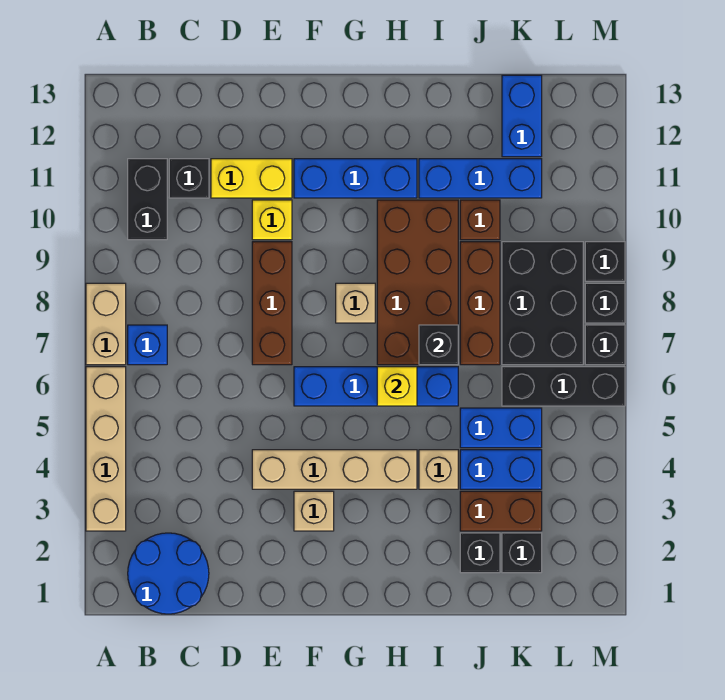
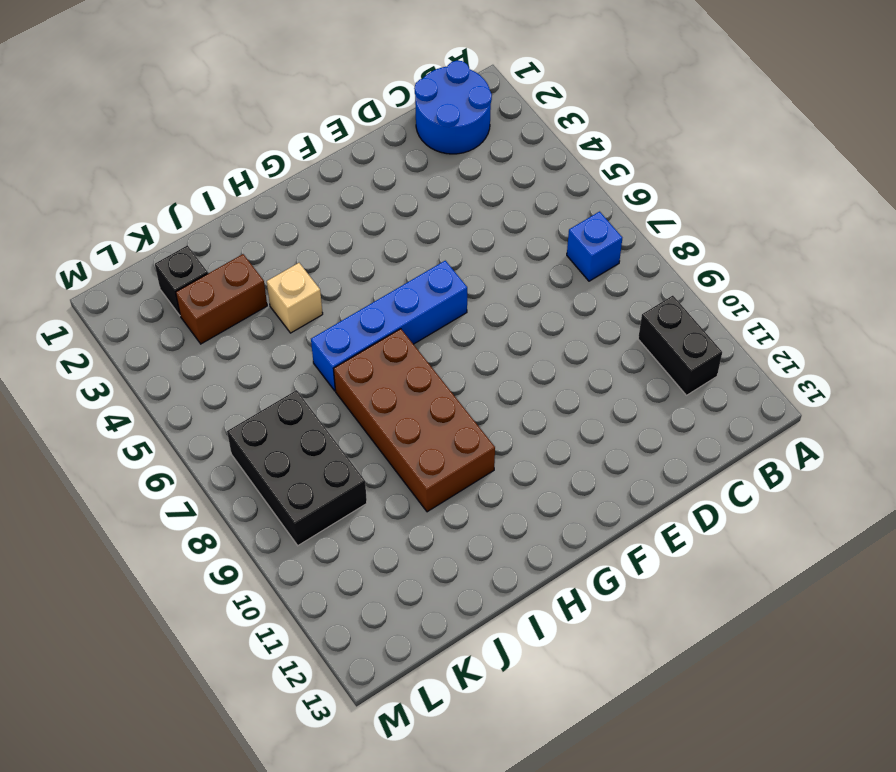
none -> tan brick A3:A6 level 1
none -> tan brick A7:A8 level 1
none -> black brick C11 level 1
none -> yellow brick D11:E11 level 1

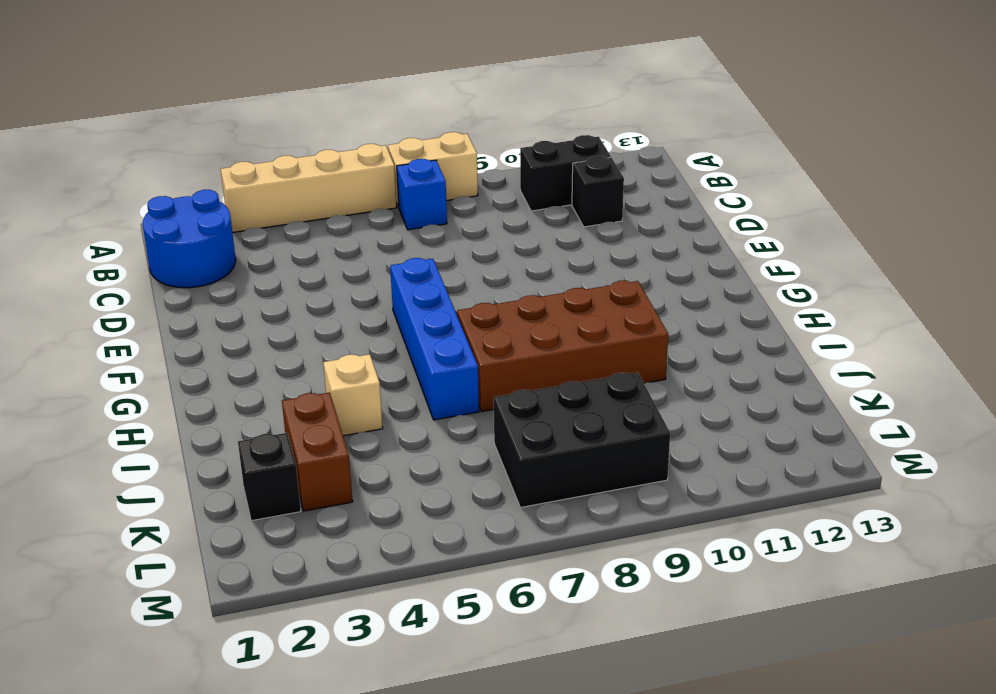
none -> yellow brick D11:E11 level 1
none -> tan brick E4:H4 level 1
none -> brown brick E7:E9 level 1
none -> yellow brick E10 level 1

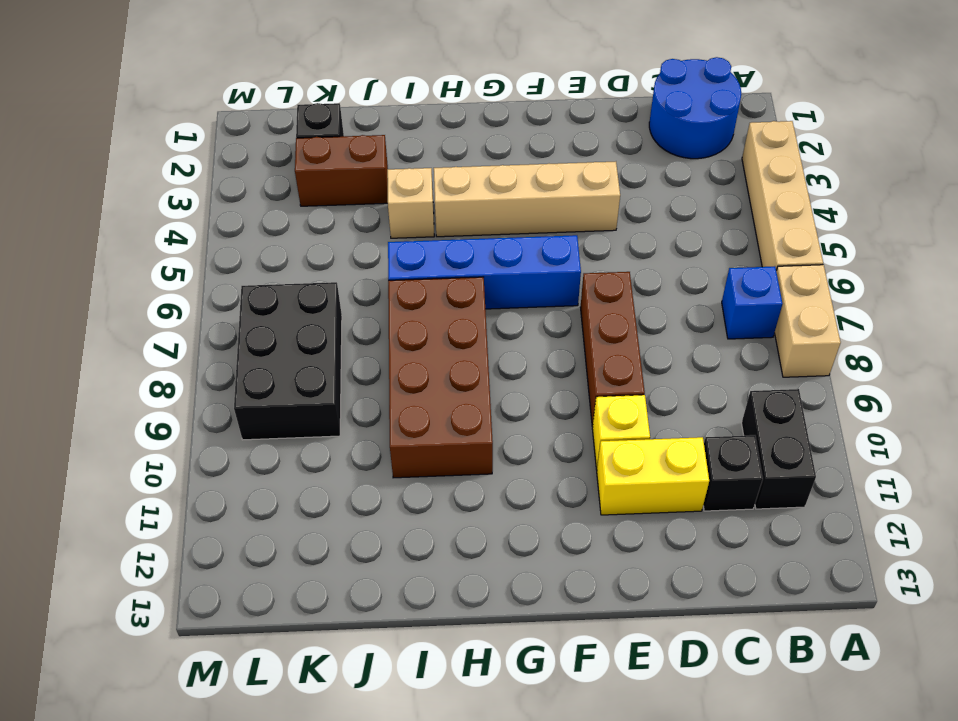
none -> tan brick F3 level 1
none -> blue brick F11:H11 level 1
none -> tan brick G8 level 1
none -> blue brick I11:K11 level 1

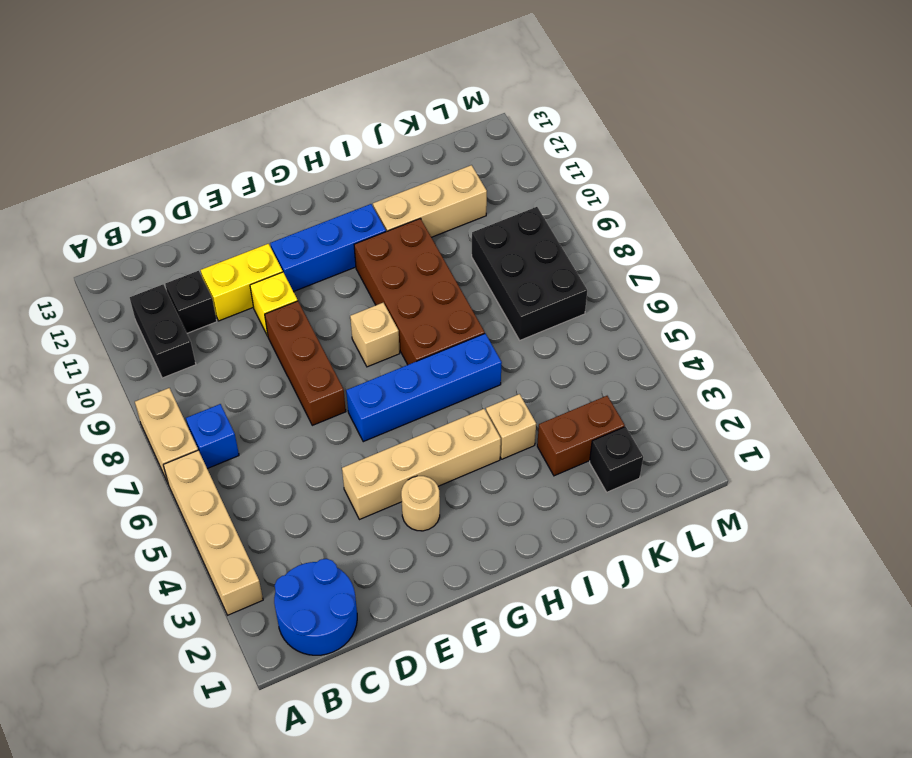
tan round brick F3 level 1 -> tan brick F3 level 1
tan brick I11:K11 level 1 -> blue brick I11:K11 level 1
none -> black brick J2 level 1
none -> blue brick J4:K4 level 1
none -> blue brick J5:K5 level 1
none -> brown brick J7:J9 level 1

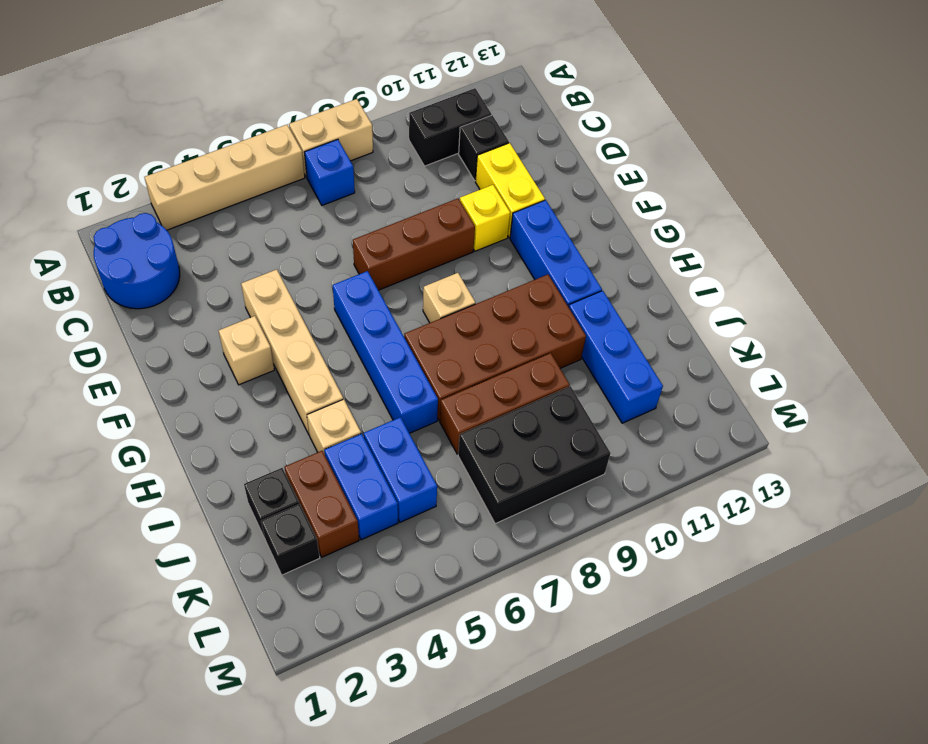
none -> brown brick J10 level 1
none -> black brick K6:M6 level 1
none -> blue brick K12:K13 level 1
none -> black brick M7 level 1

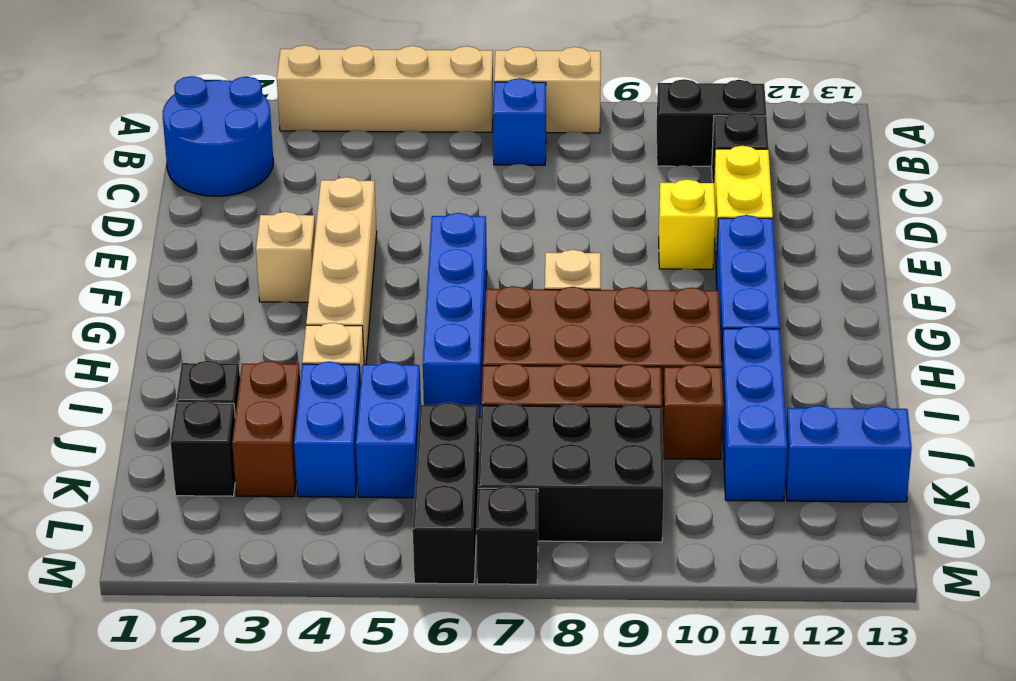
none -> brown brick E7:E9 level 1
none -> black brick M8 level 1
none -> black brick M9 level 1
none -> yellow brick H6 level 2

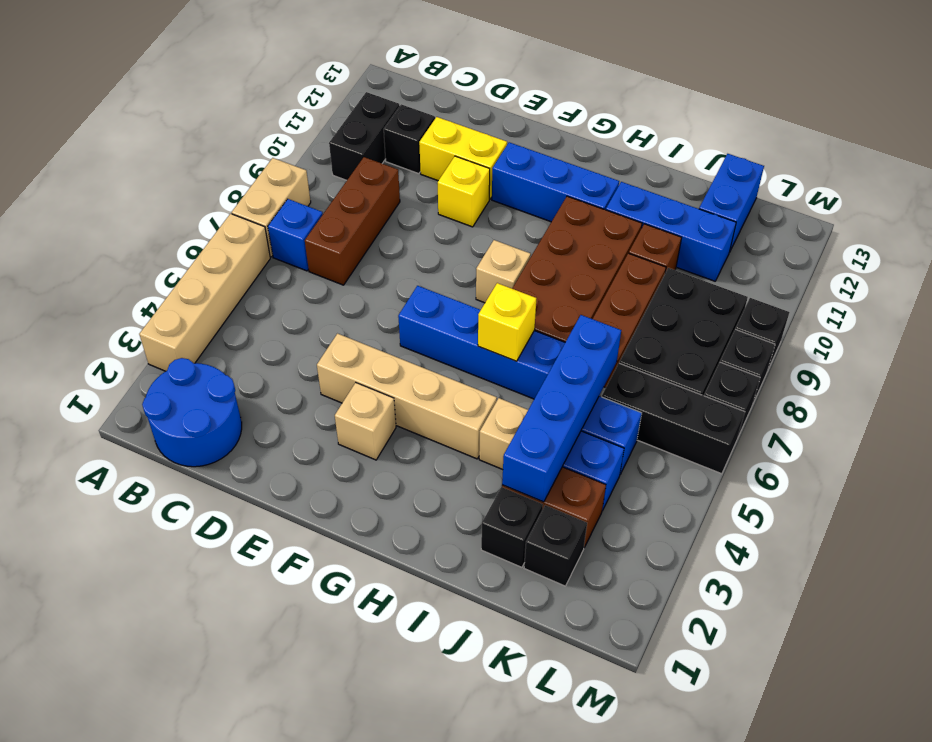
brown brick C7:C9 level 1 -> brown brick E7:E9 level 1
blue brick J3:J6 level 2 -> none
none -> black brick I7 level 2

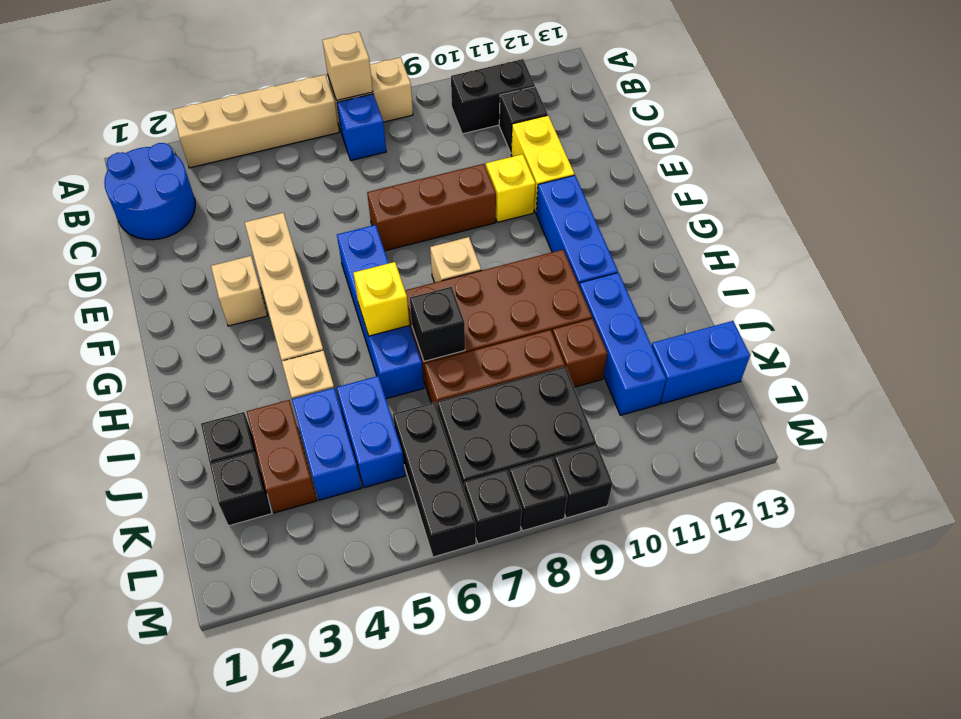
tan brick A7 level 2 -> none

